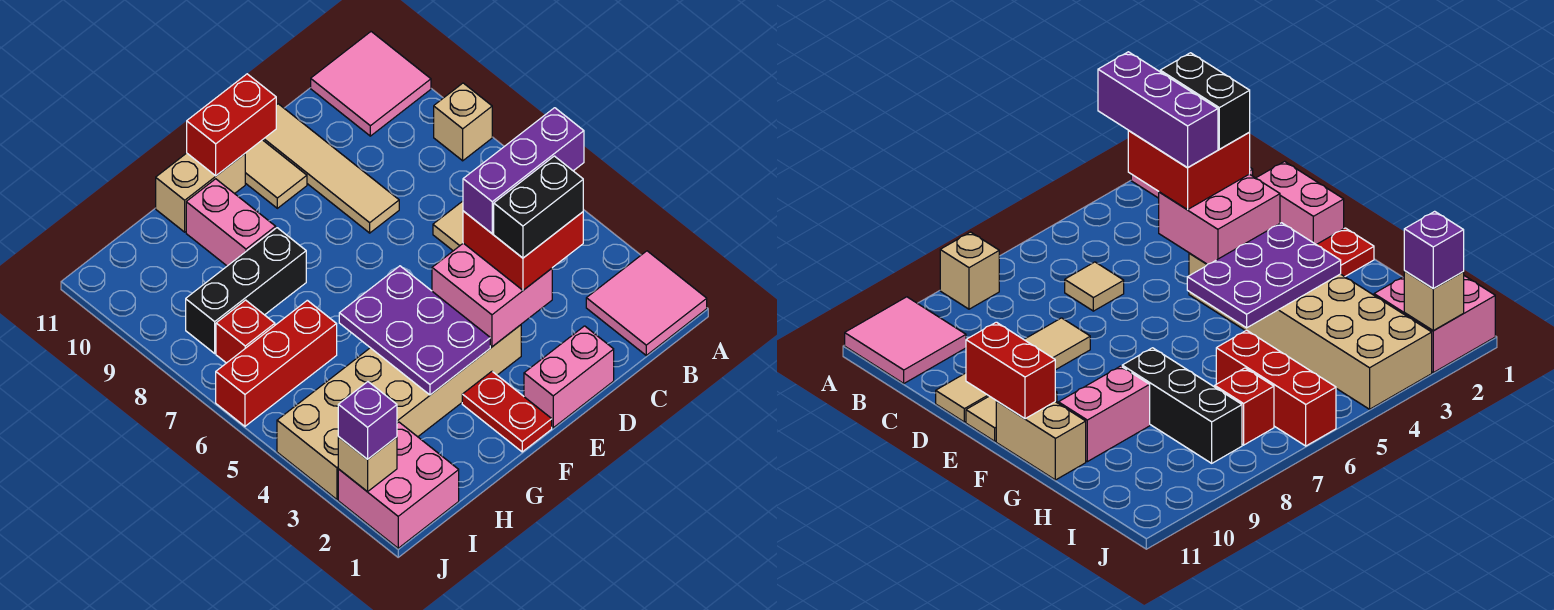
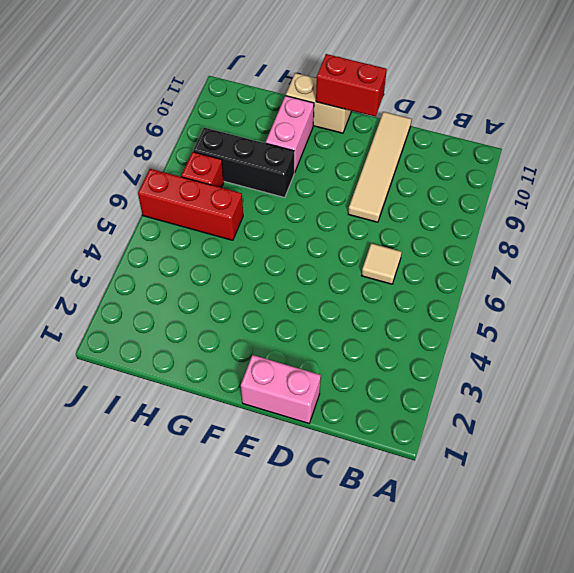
none -> pink tile A1:B2 level 1
none -> tan brick A8 level 1
none -> pink tile A10:B11 level 1

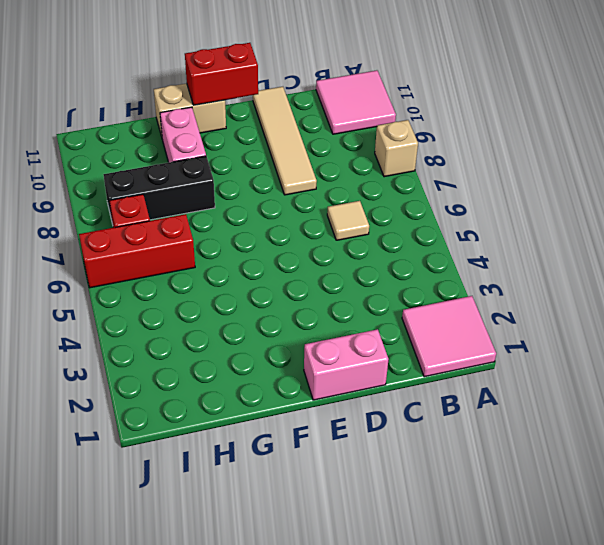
none -> tan brick E3:J4 level 1
none -> tan tile E10:E11 level 1
none -> red plate F1:F2 level 1

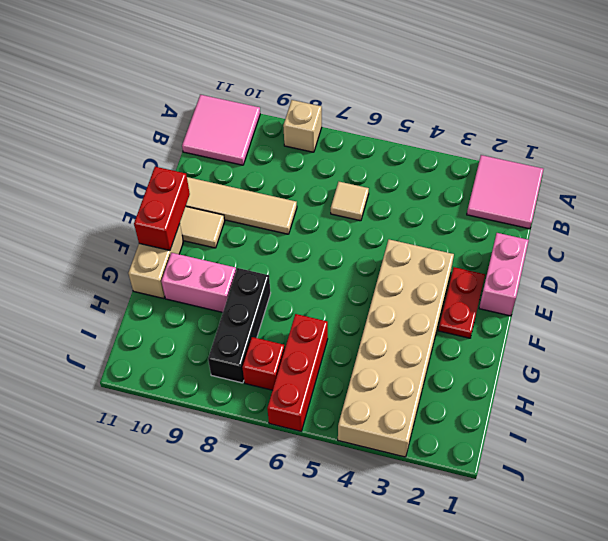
red plate E2:F2 level 1 -> red plate F1:F2 level 1
none -> pink brick I1:J2 level 1
none -> pink brick D3:E4 level 2
none -> purple plate F3:G5 level 2

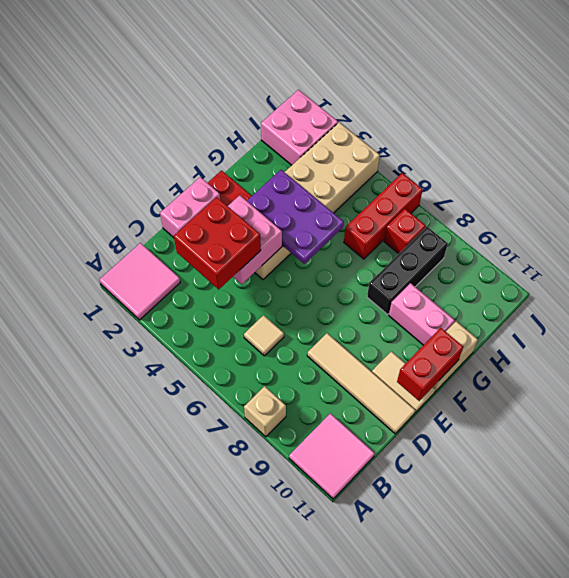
none -> tan brick J2 level 2
none -> purple brick J2 level 3
none -> purple brick B4:D4 level 4

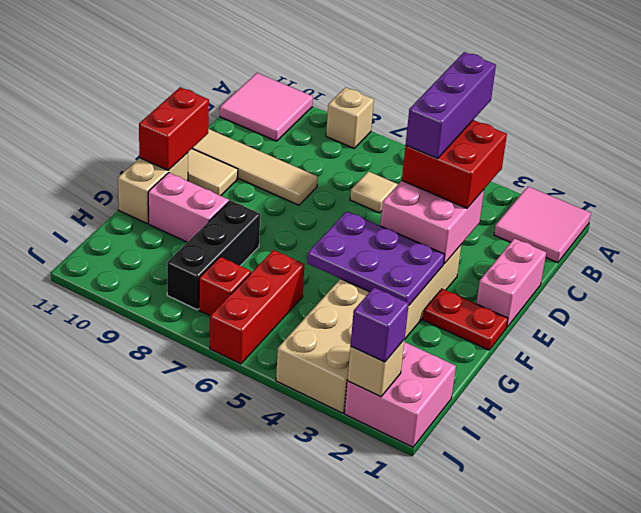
none -> black brick C3:D3 level 4

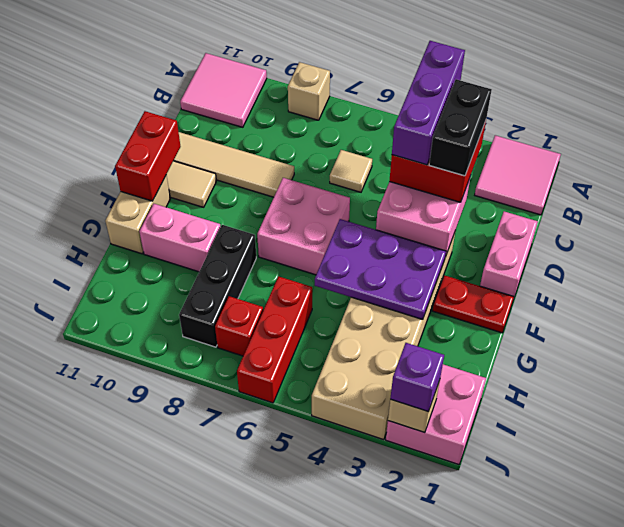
pink brick E6:F7 level 1 -> none

